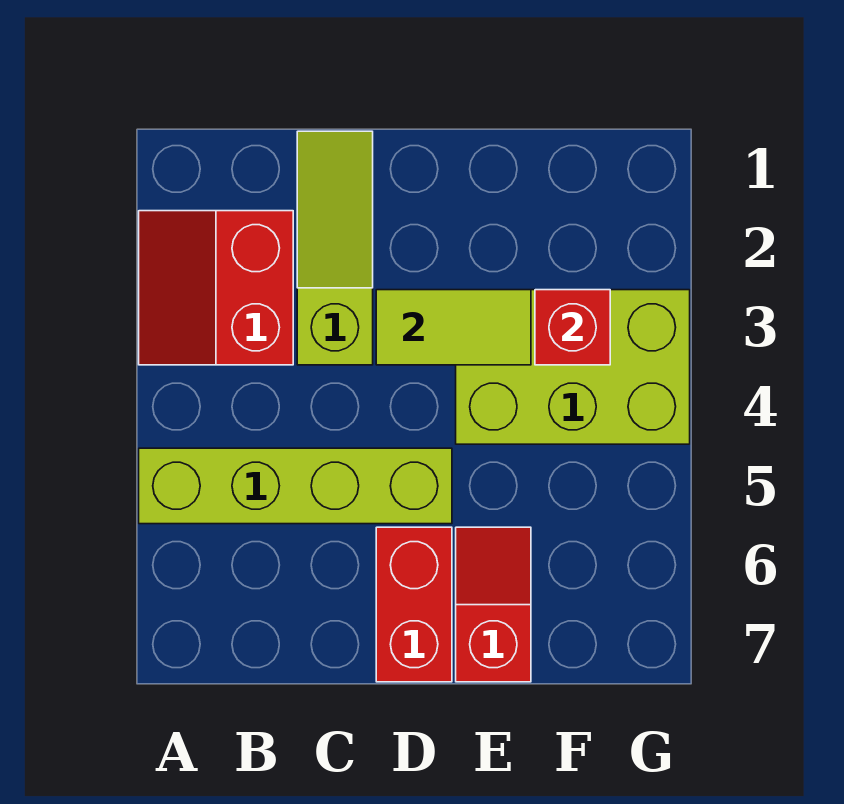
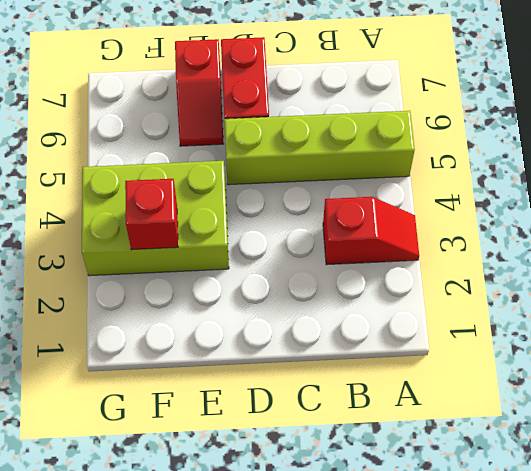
red slope A3:B3 level 1 top B -> red slope A2:B3 level 1 top B
none -> lime slope C1:C3 level 1 top 3
none -> lime tile D3:E3 level 2

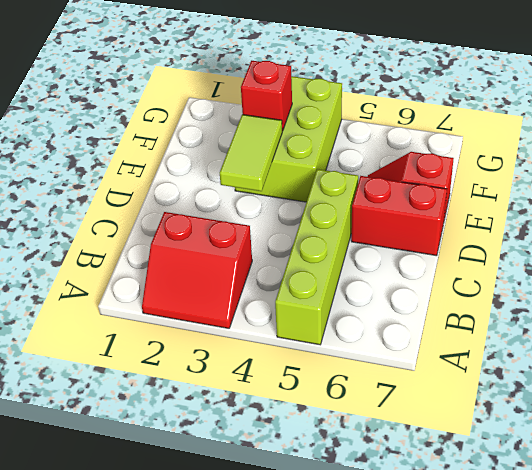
none -> lime slope C1:C3 level 1 top 3

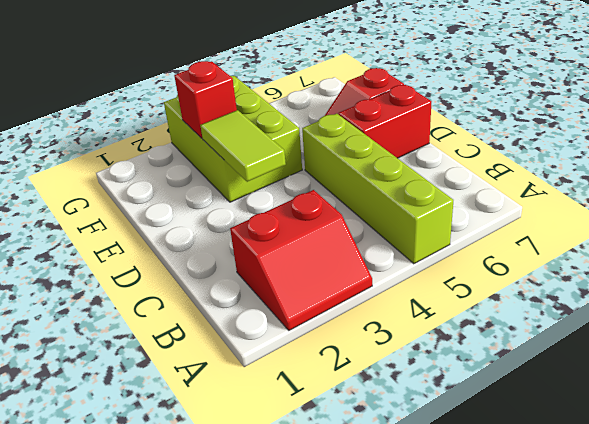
none -> lime slope C1:C3 level 1 top 3

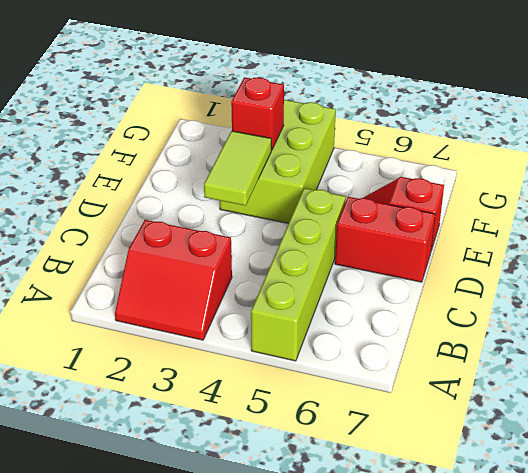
none -> lime slope C1:C3 level 1 top 3

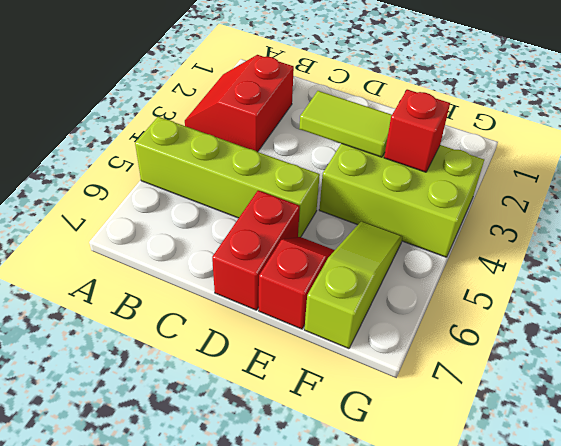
lime slope F5:F7 level 1 top 7 -> lime slope C1:C3 level 1 top 3

